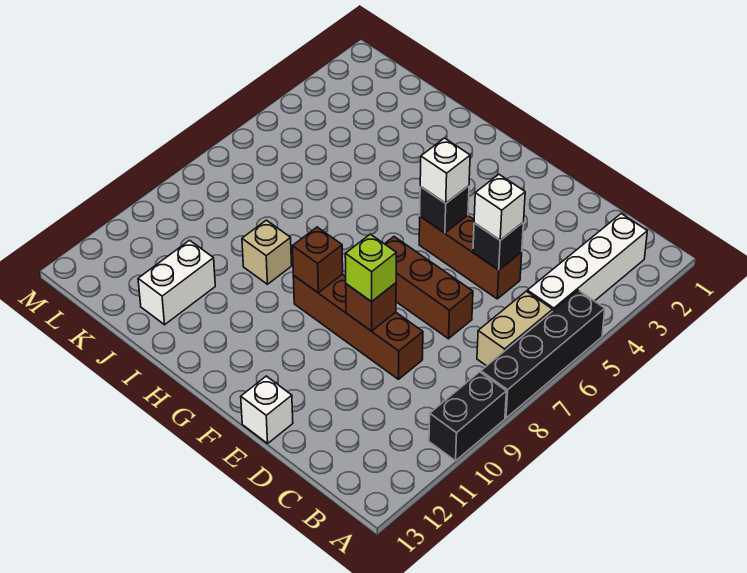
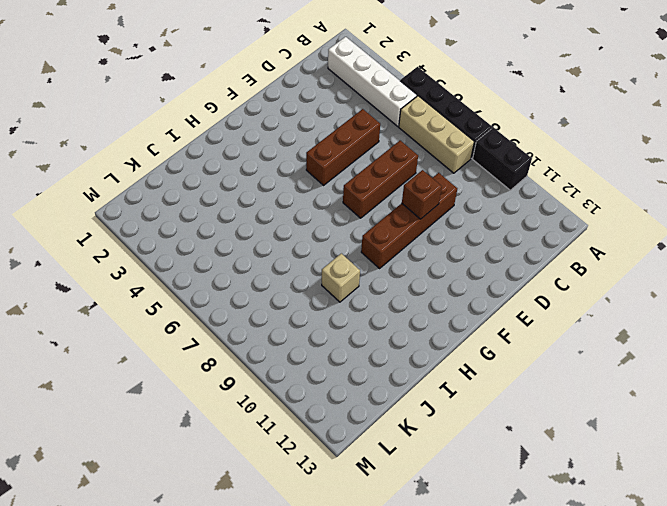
tan brick B6:B8 level 1 -> tan brick B6:B7 level 1
none -> white brick E13 level 1
none -> white brick J11:J12 level 1
none -> black brick D5 level 2

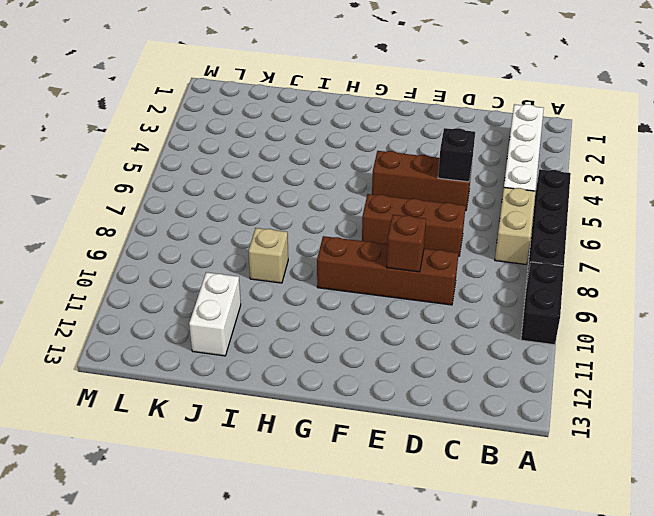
none -> white brick E13 level 1
none -> black brick F5 level 2
none -> brown brick G9 level 2

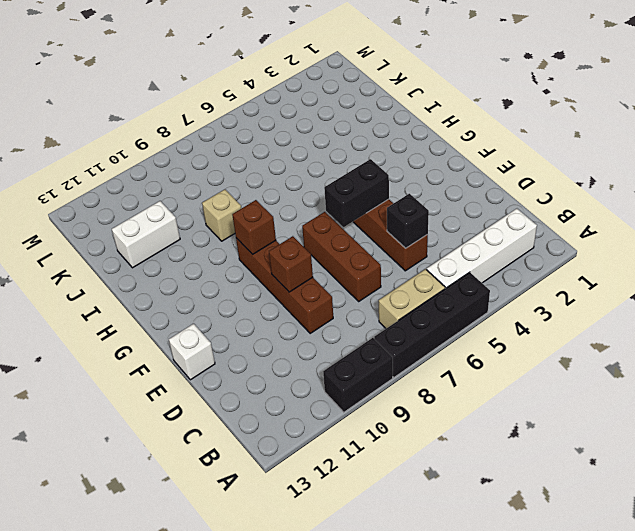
black brick F5:F6 level 2 -> black brick F5 level 2
none -> white brick D5 level 3
none -> lime brick E9 level 3
none -> white brick F5 level 3

